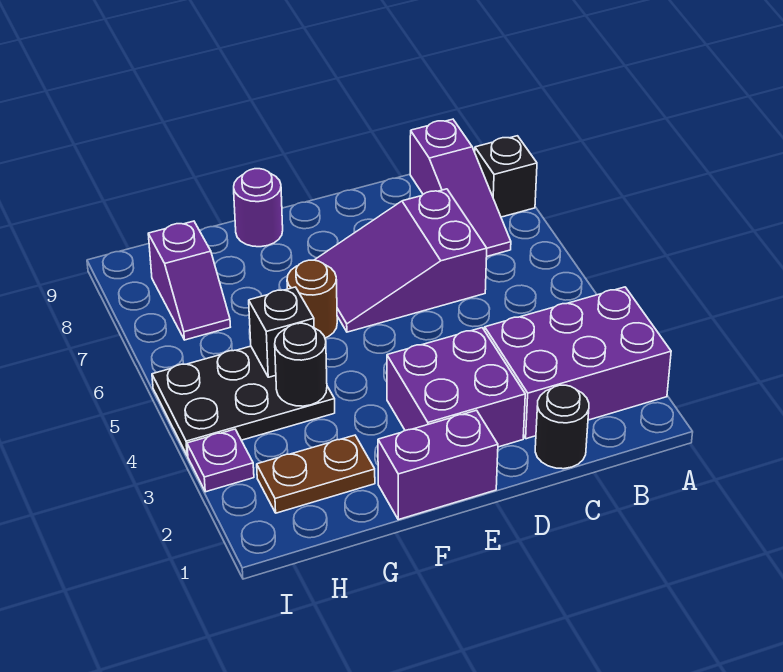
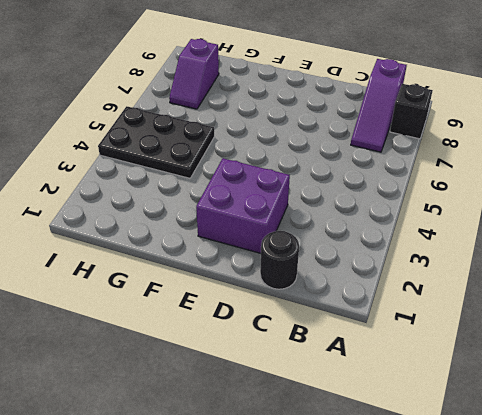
none -> purple brick A2:C3 level 1
none -> purple slope C6:E7 level 1 top C
none -> purple brick E1:F1 level 1

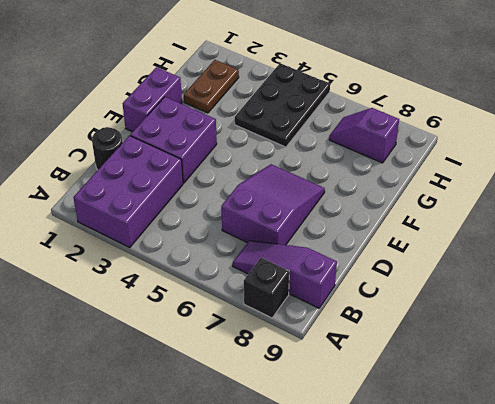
none -> brown round brick F6 level 1
none -> purple round brick F9 level 1
none -> purple plate I3 level 1

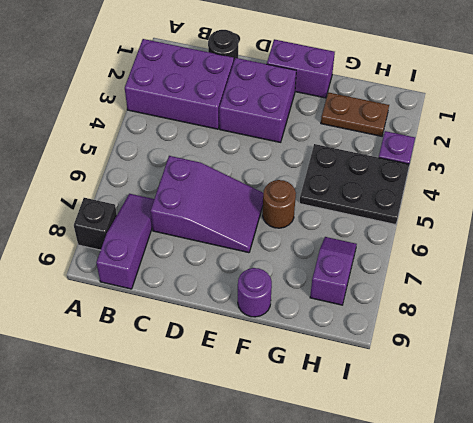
none -> black round brick G4 level 2
none -> black brick G5 level 2

